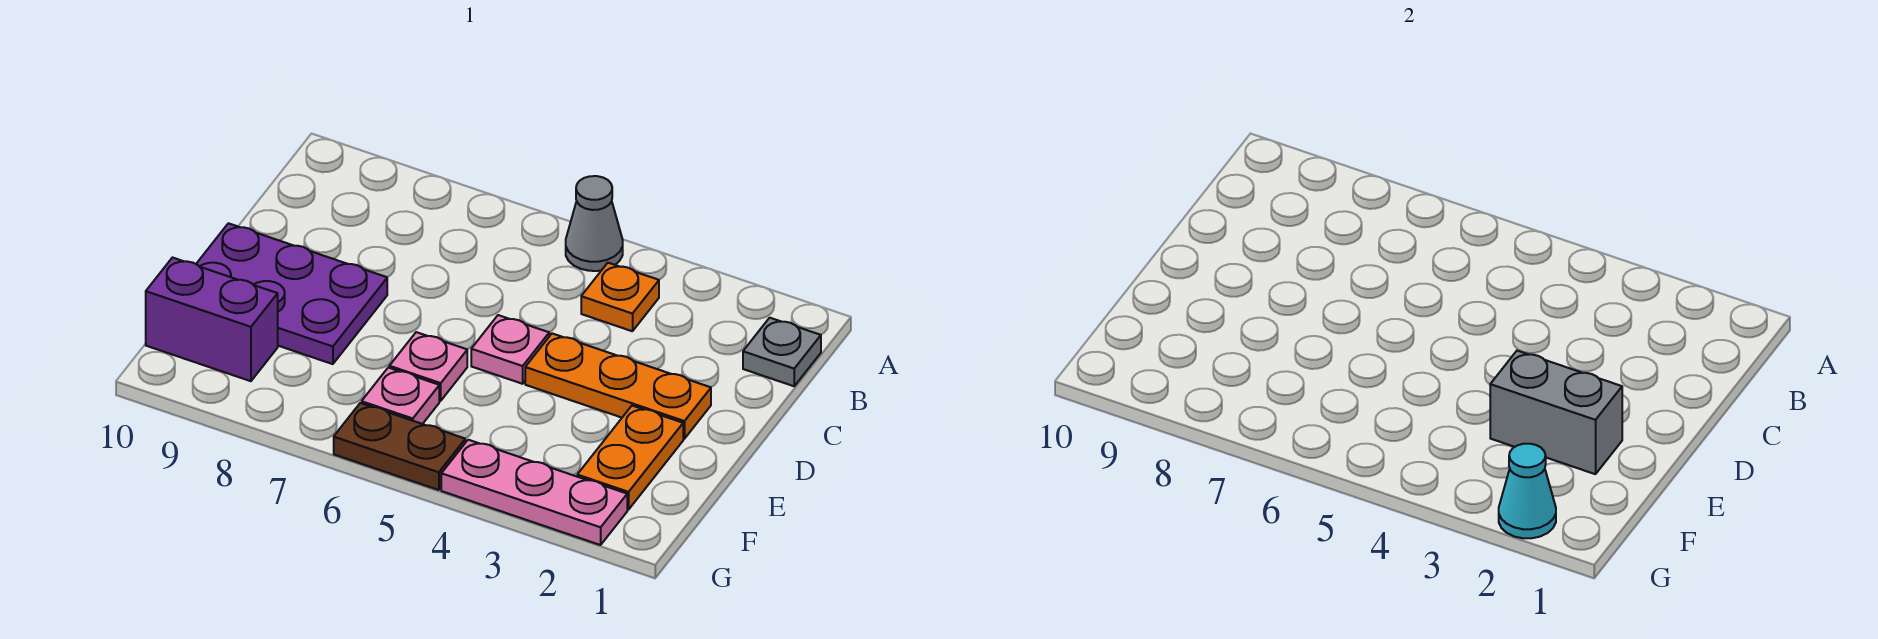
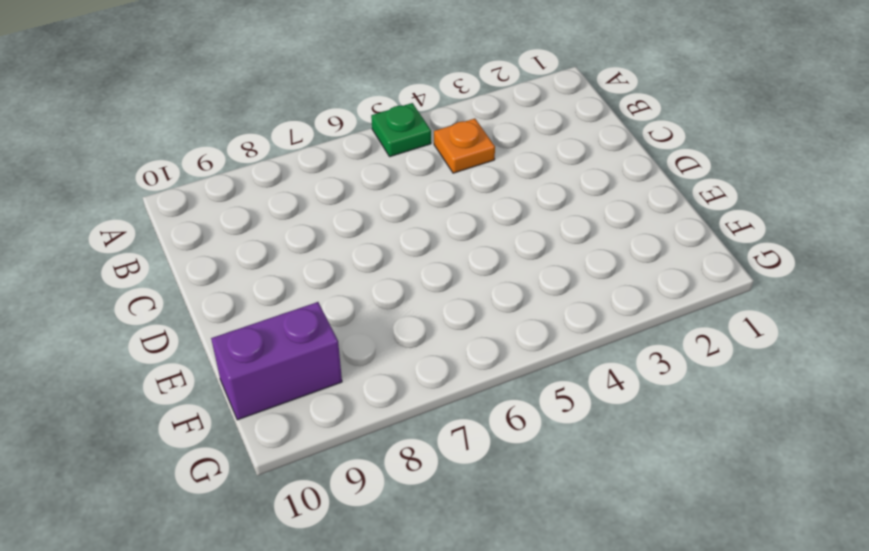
green plate A5 level 1 -> grey cone A5 level 1
none -> grey plate B1 level 1
none -> orange plate D2:D4 level 1
none -> pink plate D5 level 1

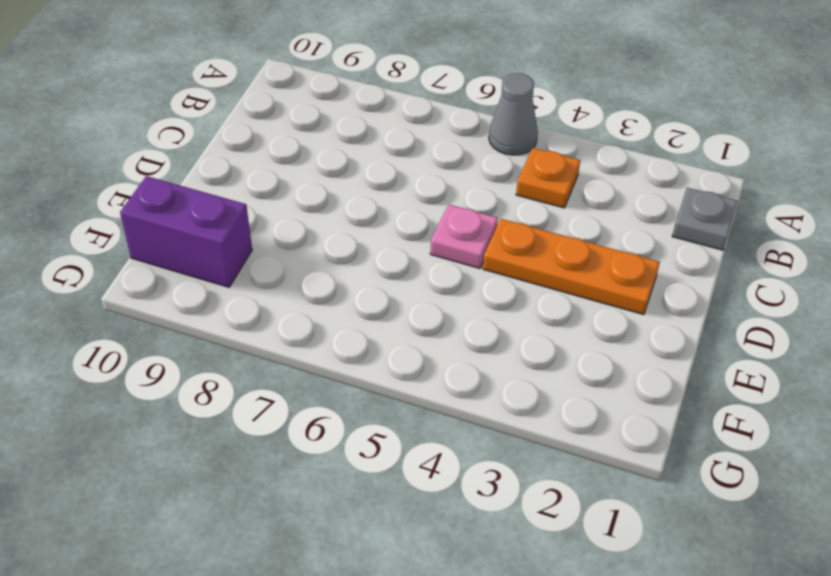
none -> purple plate D8:E10 level 1
none -> orange plate E2:F2 level 1
none -> pink plate E6 level 1

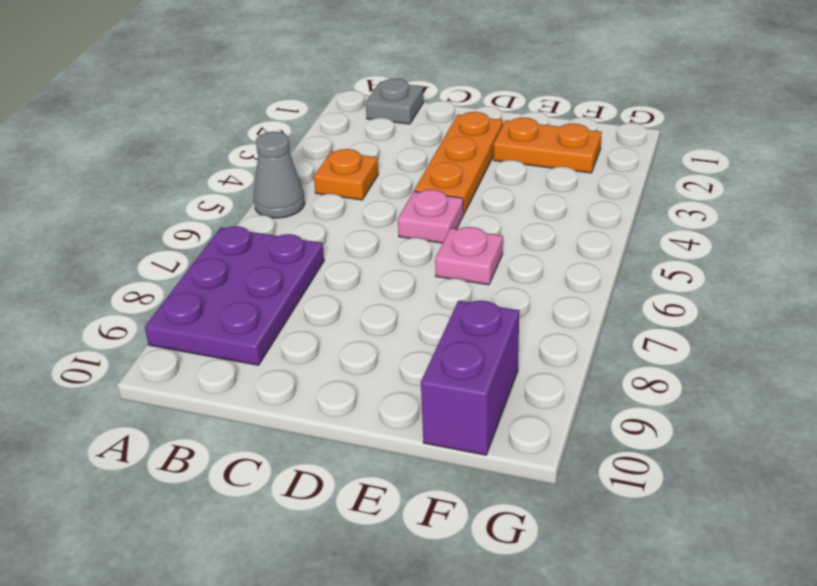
purple plate A7:B9 level 1 -> purple plate D8:E10 level 1
none -> pink plate F6 level 1
none -> pink plate G2:G4 level 1
none -> brown plate G5:G6 level 1

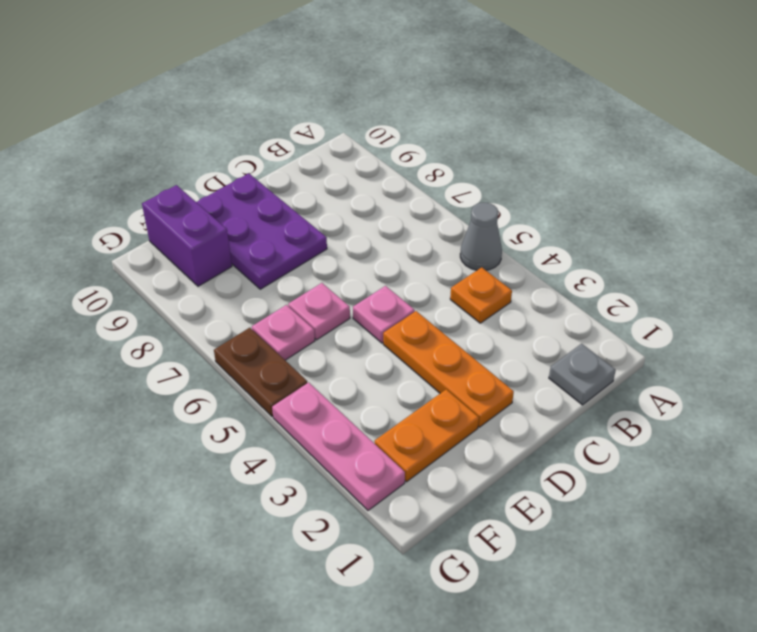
none -> grey brick E2:E3 level 2
none -> cyan cone G2 level 2

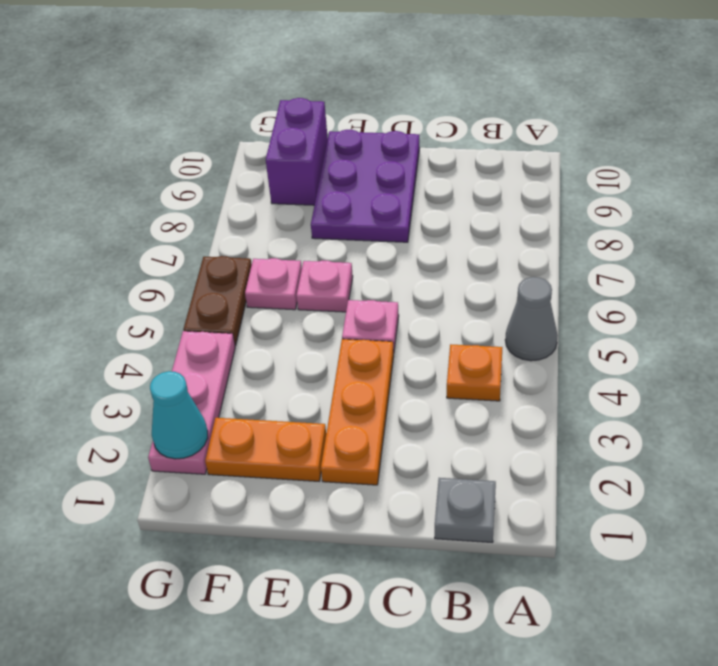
none -> grey brick E2:E3 level 2

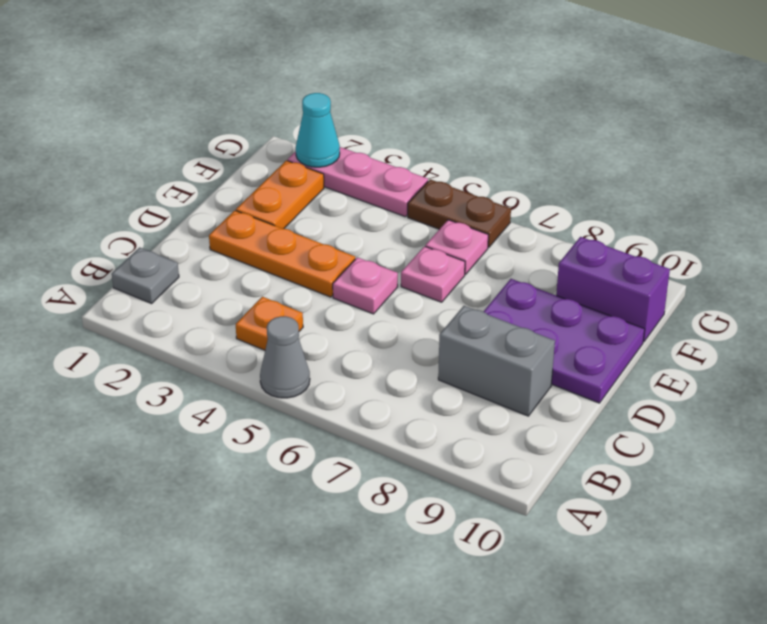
grey brick C8:C9 level 1 -> grey brick E2:E3 level 2

